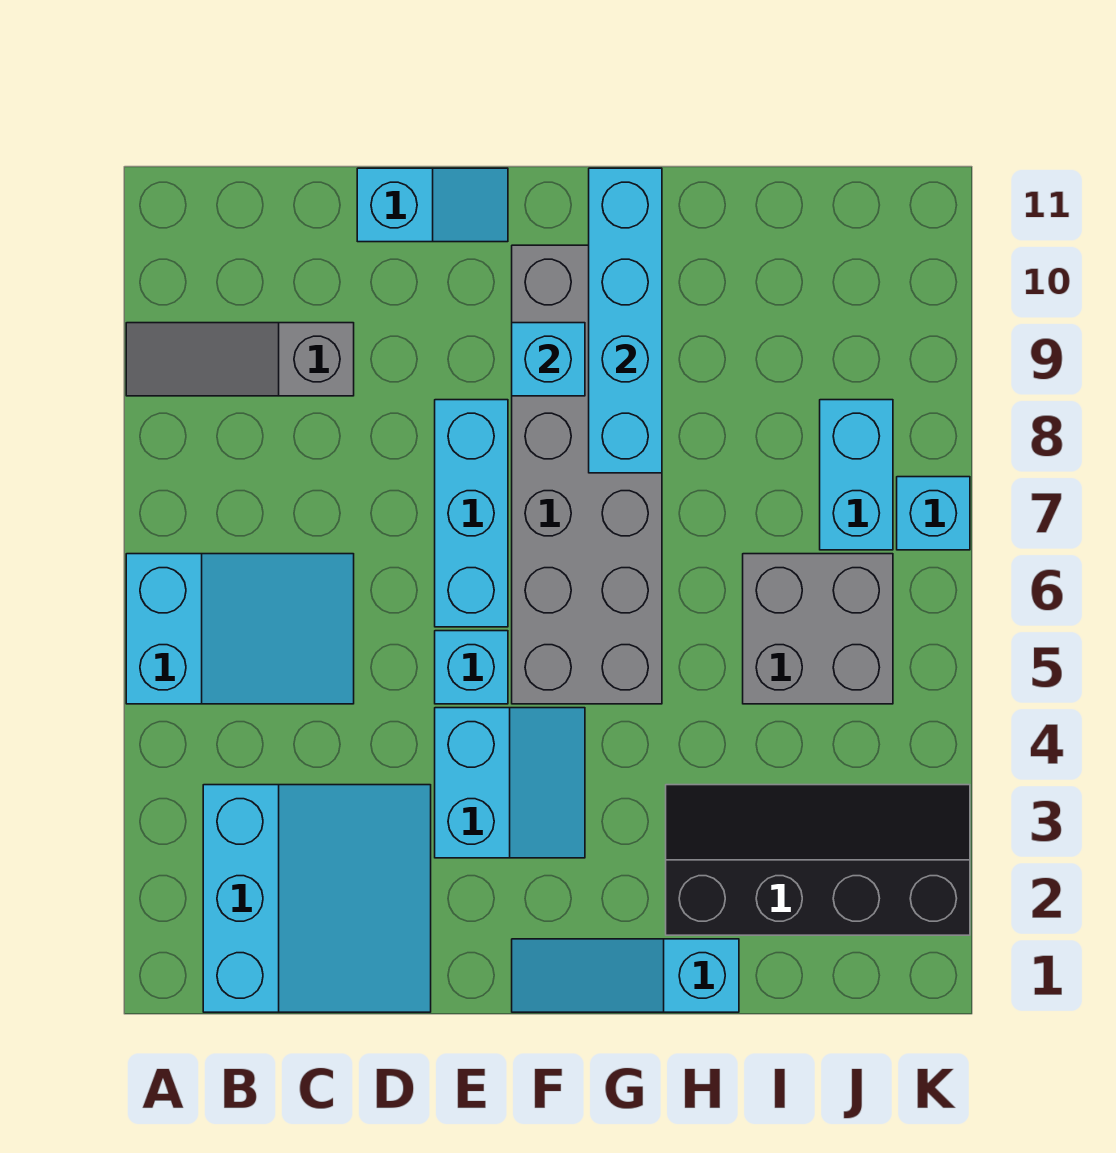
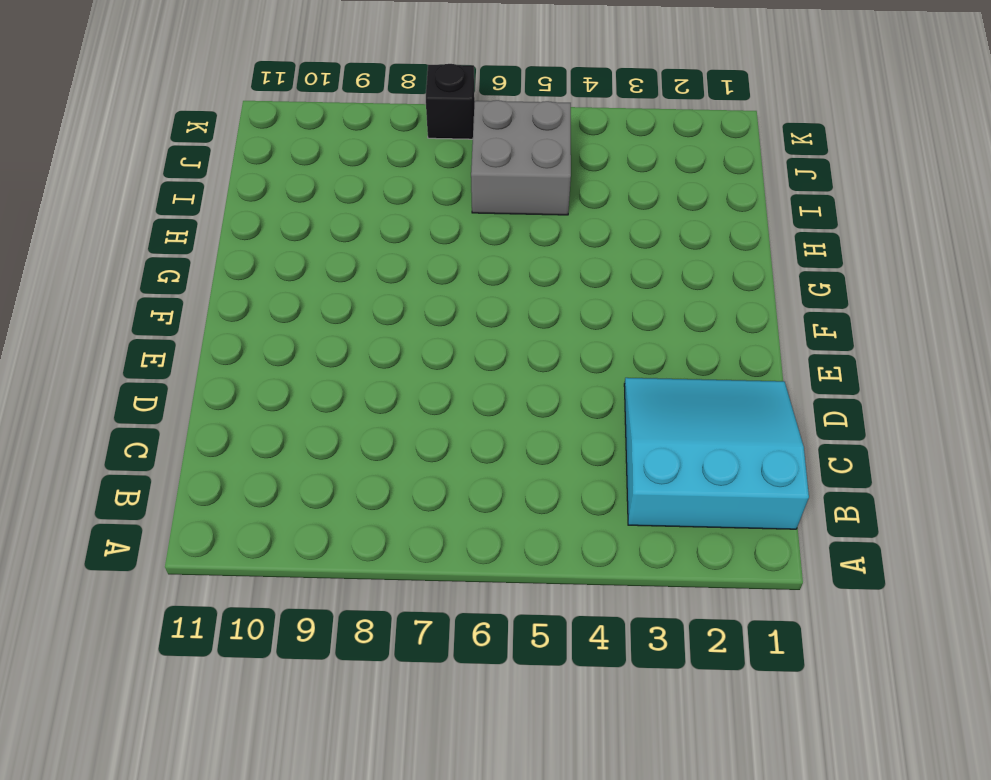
black brick K7 level 1 -> cyan brick K7 level 1
none -> cyan slope A5:C6 level 1 top A
none -> grey slope A9:C9 level 1 top C
none -> cyan slope D11:E11 level 1 top D

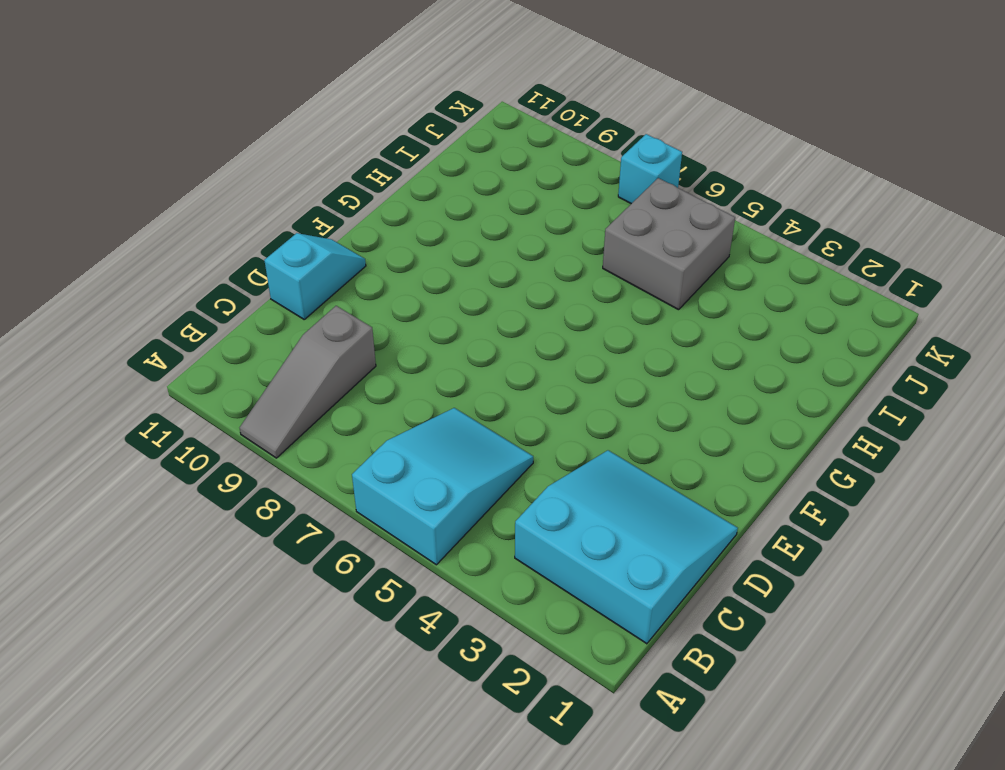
none -> cyan slope E3:F4 level 1 top E
none -> cyan brick E5 level 1
none -> cyan brick E6:E8 level 1

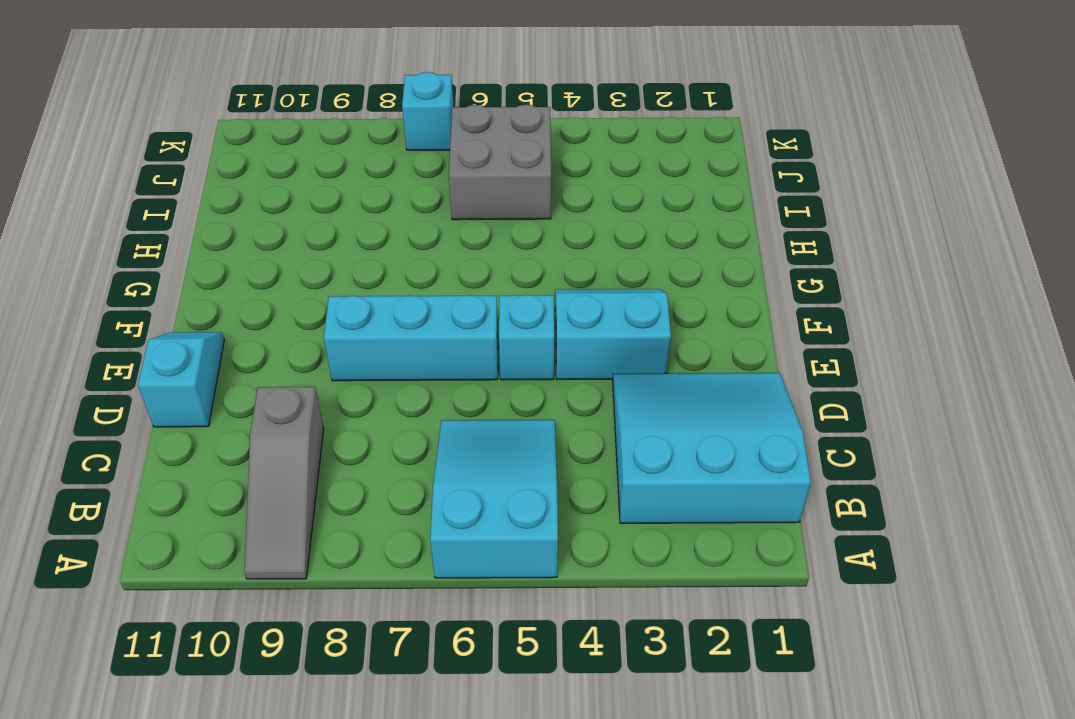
none -> cyan slope F1:H1 level 1 top H
none -> grey brick F5:G10 level 1
none -> black slope H2:K3 level 1 top 2

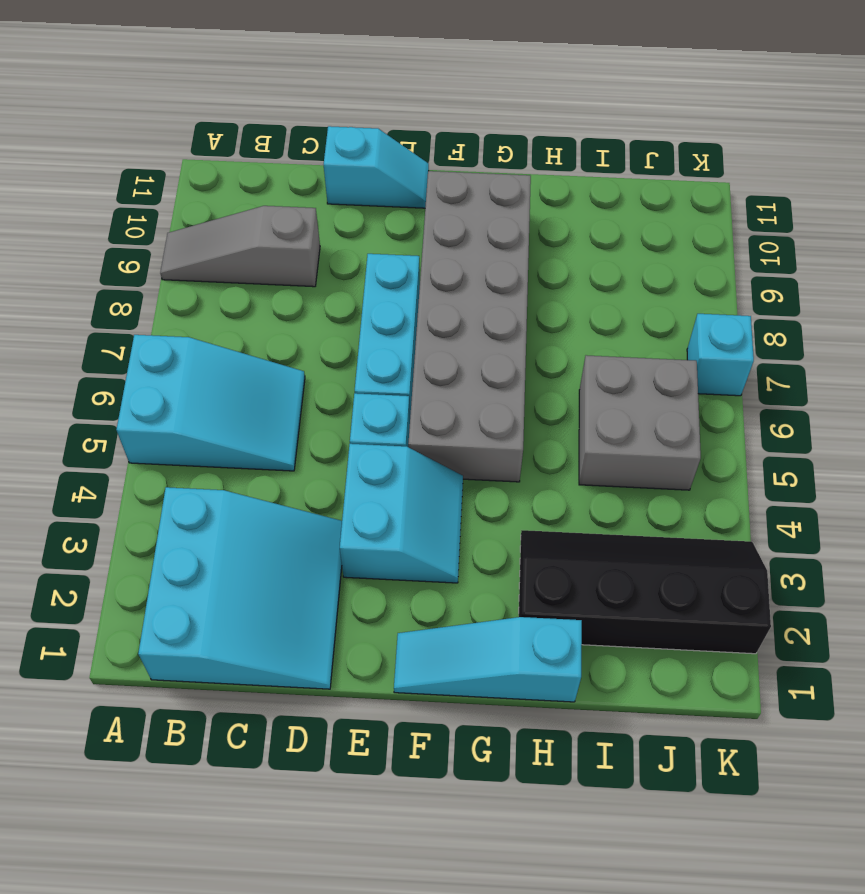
none -> cyan brick J7:J8 level 1
none -> cyan brick F9 level 2
none -> cyan brick G8:G11 level 2

